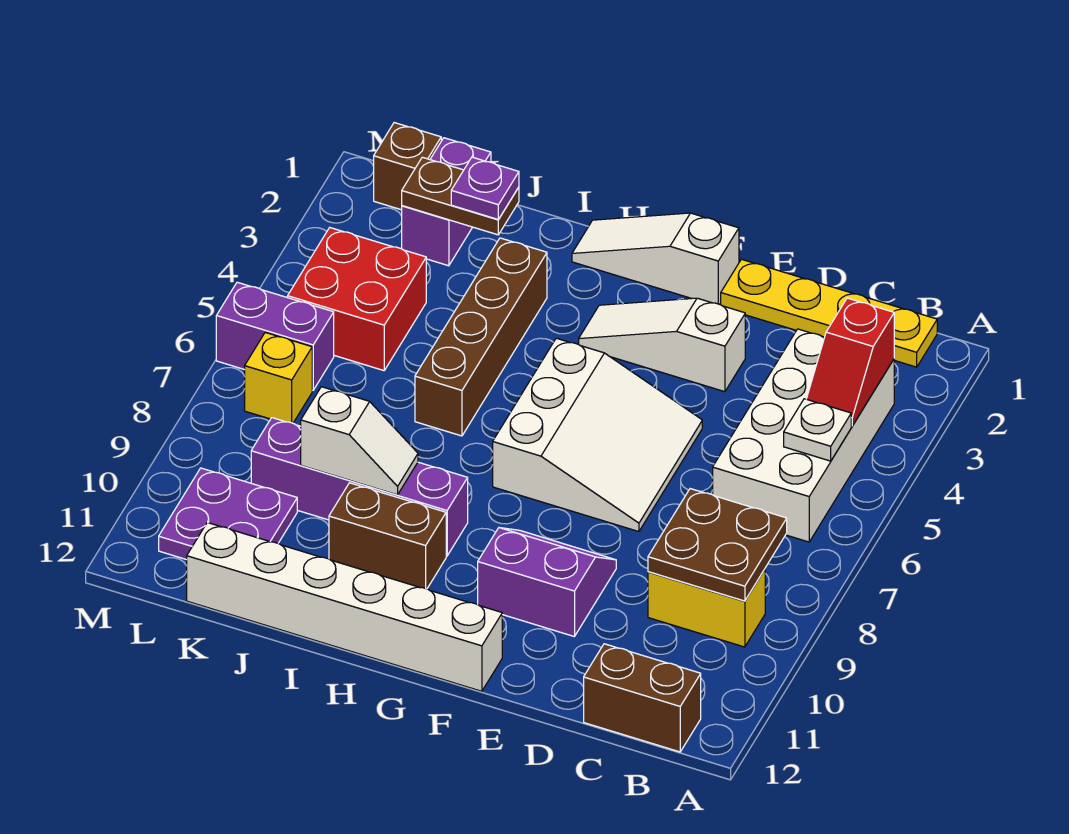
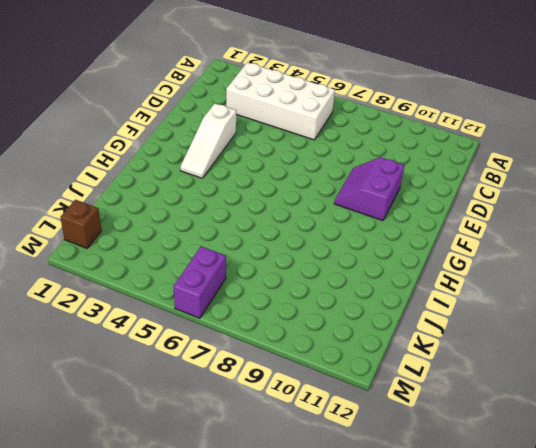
none -> yellow plate B1:E1 level 1
none -> yellow brick B9:C9 level 1
none -> brown brick B12:C12 level 1

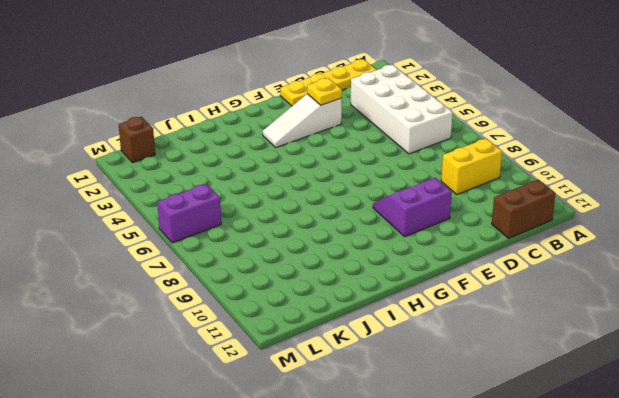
yellow plate E3 level 2 -> none
none -> white slope E5:G7 level 1 top G
none -> white slope F1:H1 level 1 top F
none -> white brick F12:K12 level 1

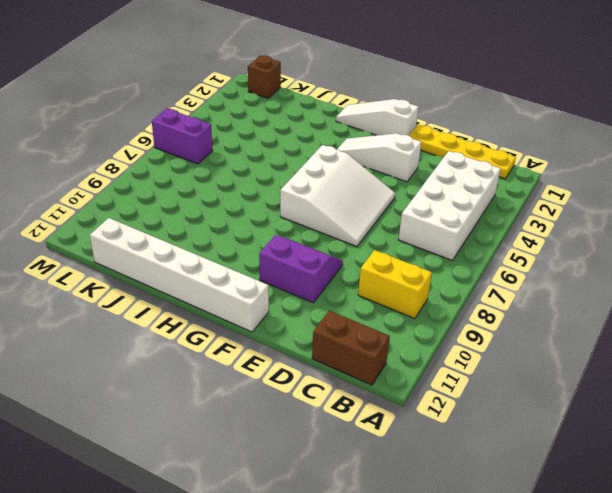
none -> purple brick H9:K9 level 1
none -> brown brick H10:I10 level 1
none -> brown brick I3:I6 level 1

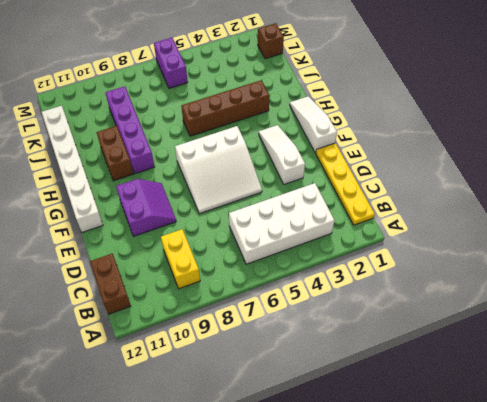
none -> purple brick K1:K2 level 1
none -> red brick K4:L5 level 1
none -> purple plate K10:L11 level 1

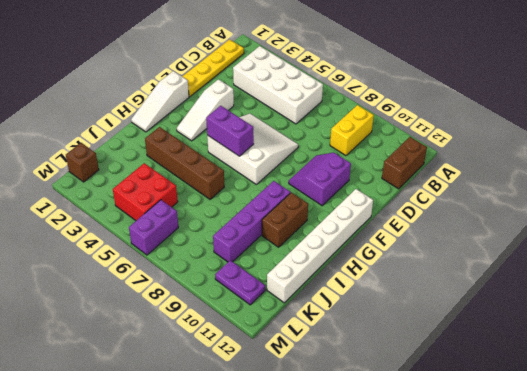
purple brick G5:G6 level 2 -> purple brick K1:K2 level 1
purple plate L10:L11 level 1 -> purple plate K10:L11 level 1
none -> yellow brick L7 level 1
none -> red slope B3:B4 level 2 top 3
none -> white plate B5 level 2

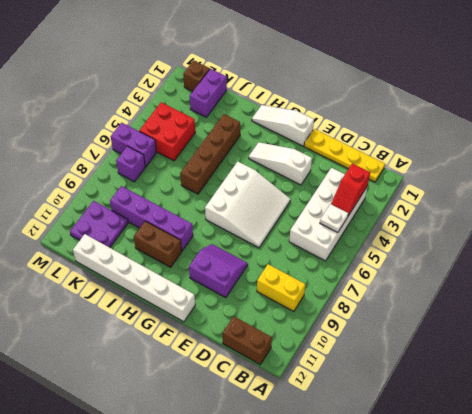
purple brick L7 level 1 -> yellow brick L7 level 1
none -> brown plate B8:C9 level 2
none -> white slope I9:J9 level 2 top J
none -> brown plate J2:K2 level 2

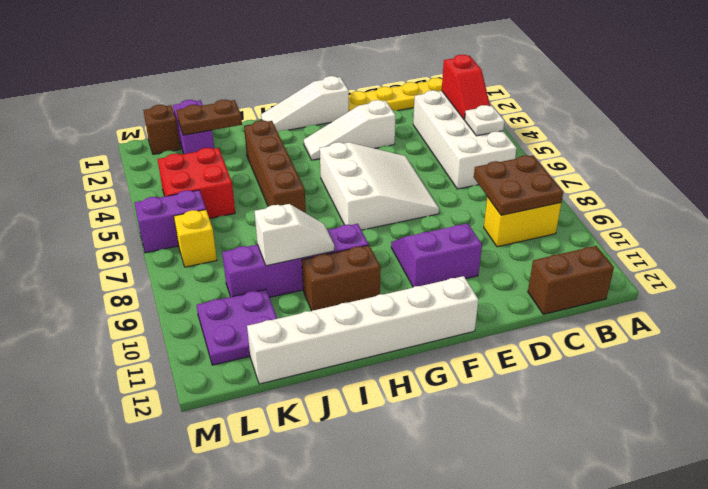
none -> purple plate J2 level 3

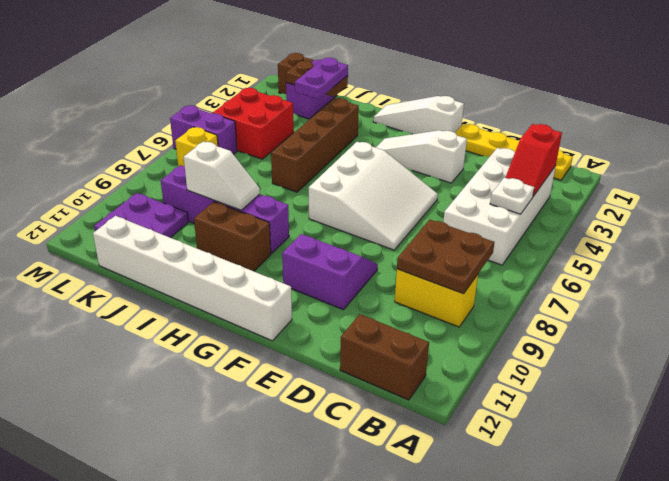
purple plate J2:J3 level 3 -> purple plate J2 level 3

